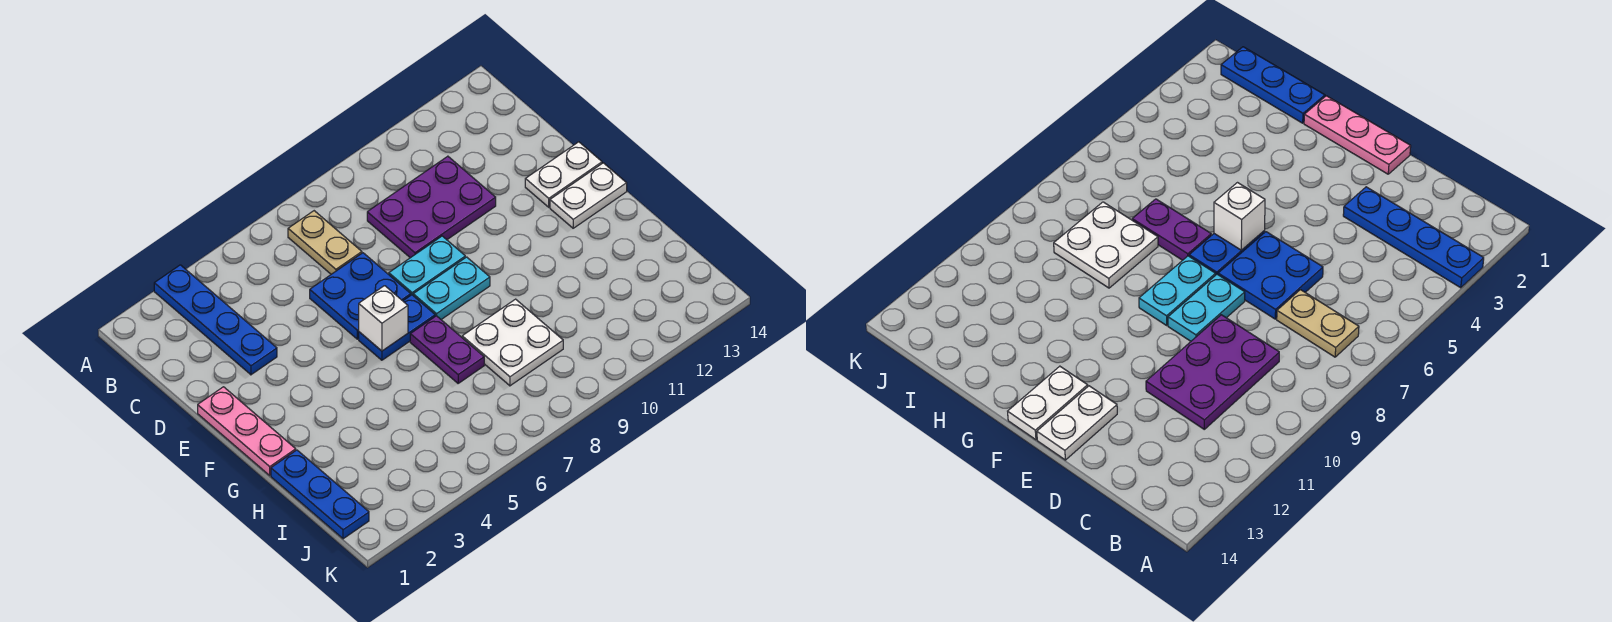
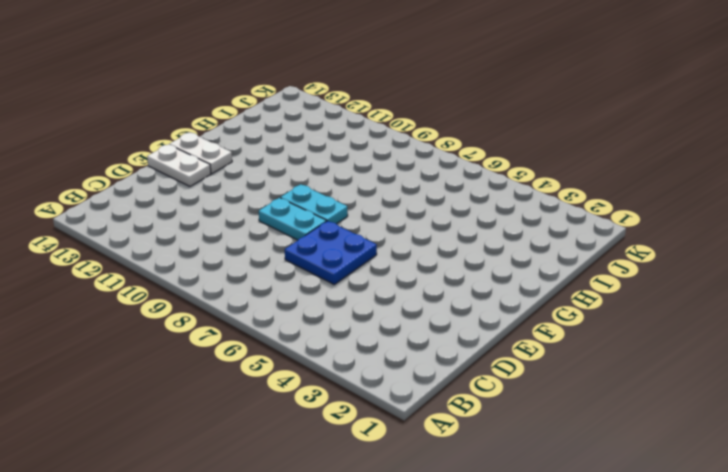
none -> blue plate A3:D3 level 1
none -> tan plate B7:C7 level 1
none -> purple plate C9:D11 level 1

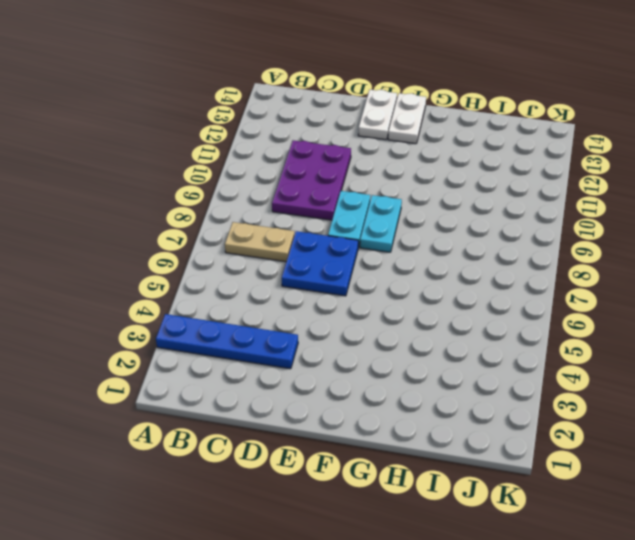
none -> pink plate E1:G1 level 1
none -> blue plate F6:F7 level 1
none -> purple plate G7:H7 level 1

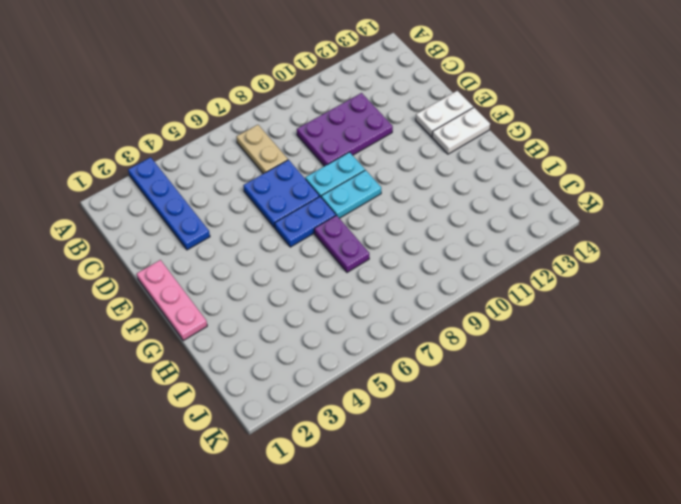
none -> blue plate H1:J1 level 1
none -> white plate H8:I9 level 1
none -> white brick F6 level 2

